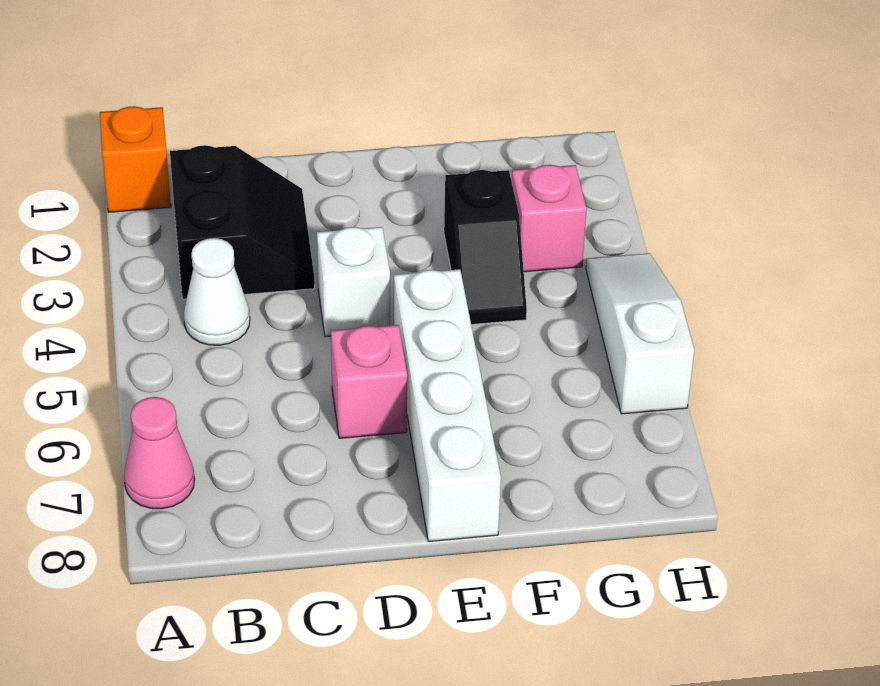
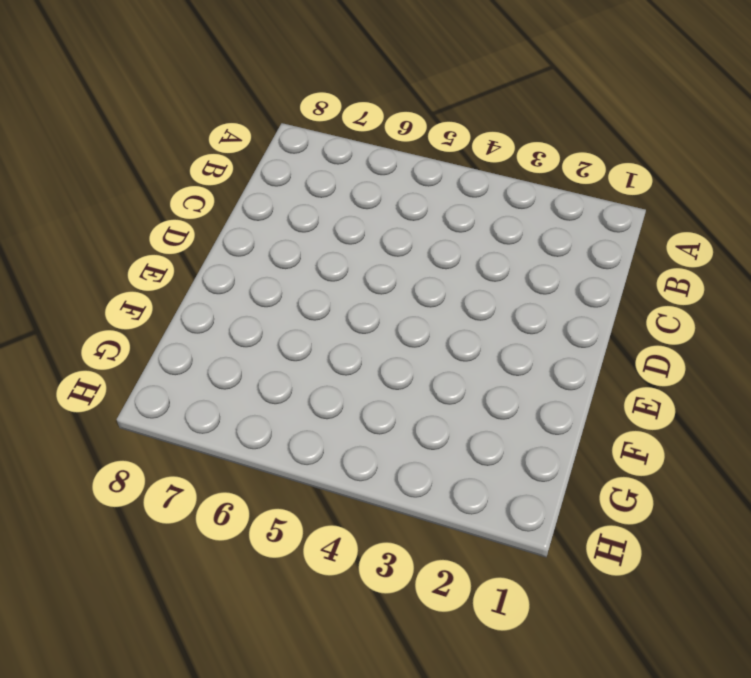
none -> orange brick A1 level 1
none -> pink cone A7 level 1

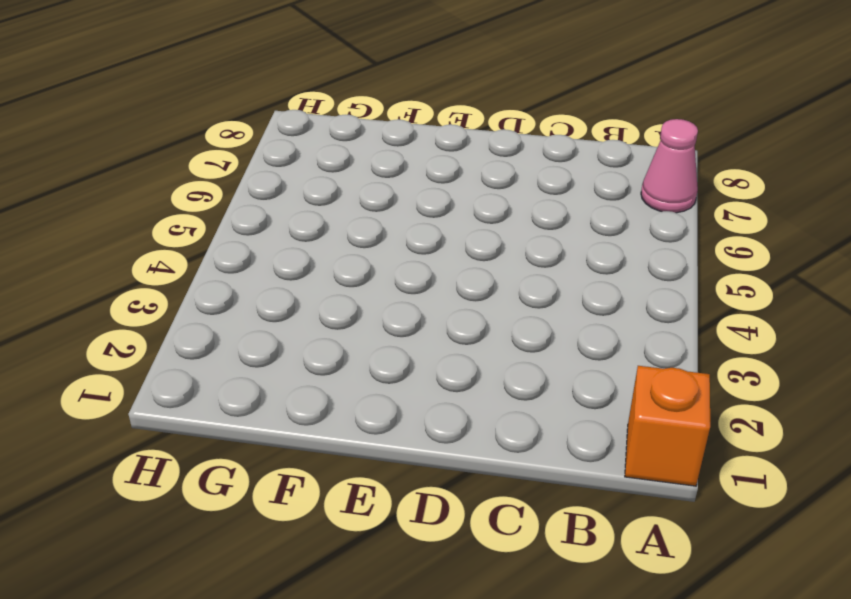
none -> black slope B2:C3 level 1 top B
none -> white cone B4 level 1

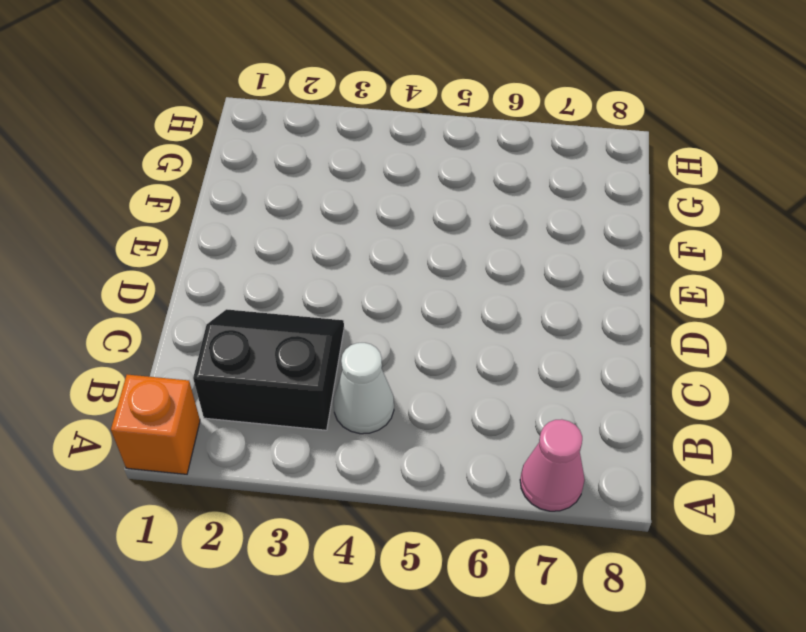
none -> white brick D4 level 1
none -> pink brick D6 level 1

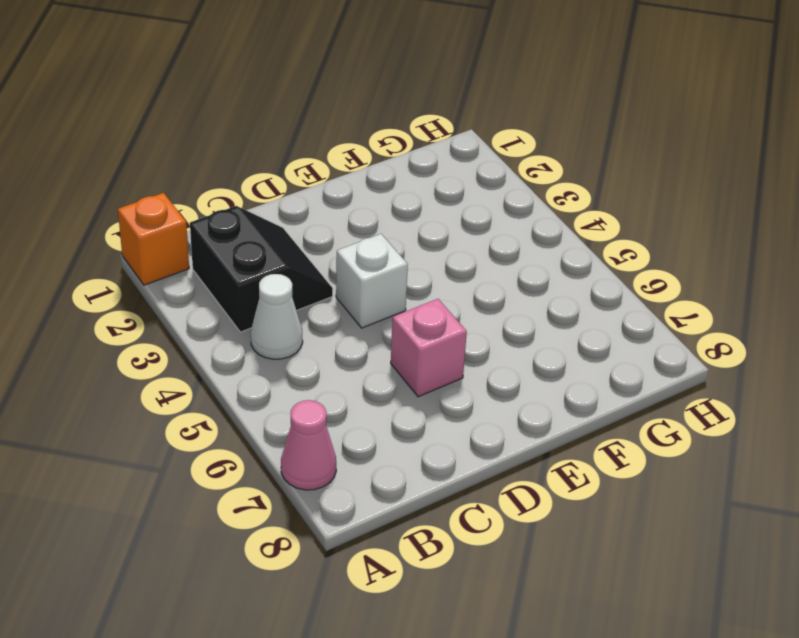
none -> white brick E5:E8 level 1
none -> black slope F3:F4 level 1 top 3

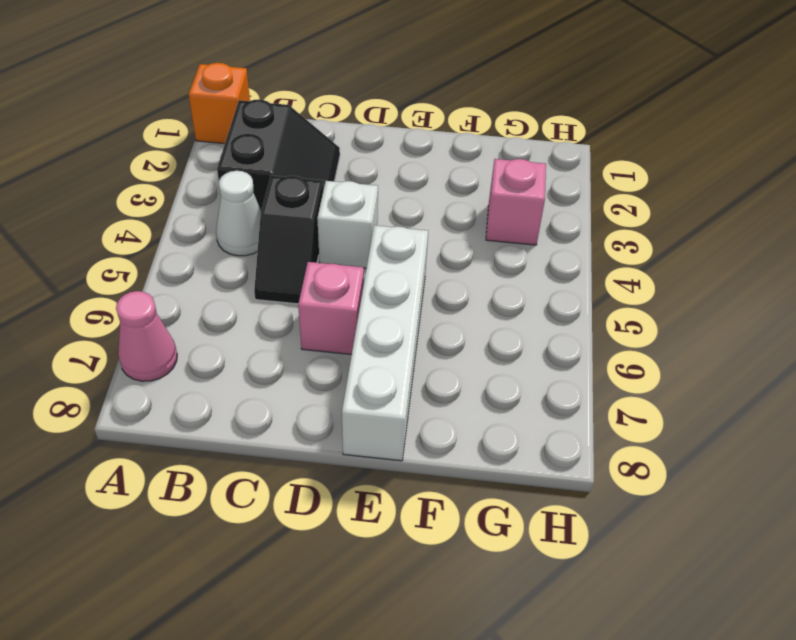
black slope C4:C5 level 1 top 4 -> black slope F3:F4 level 1 top 3
none -> white slope H4:H6 level 1 top 6

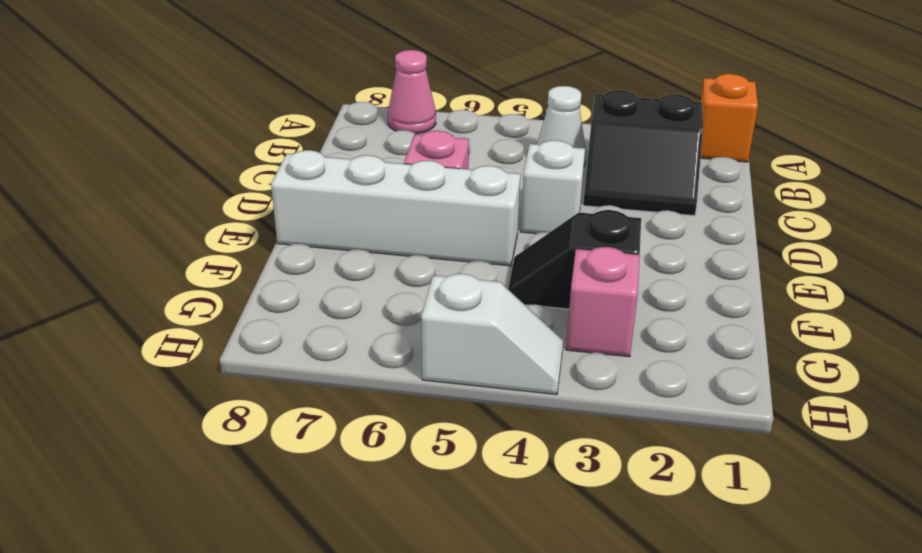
white slope H4:H5 level 1 top 5 -> white slope H4:H6 level 1 top 6

